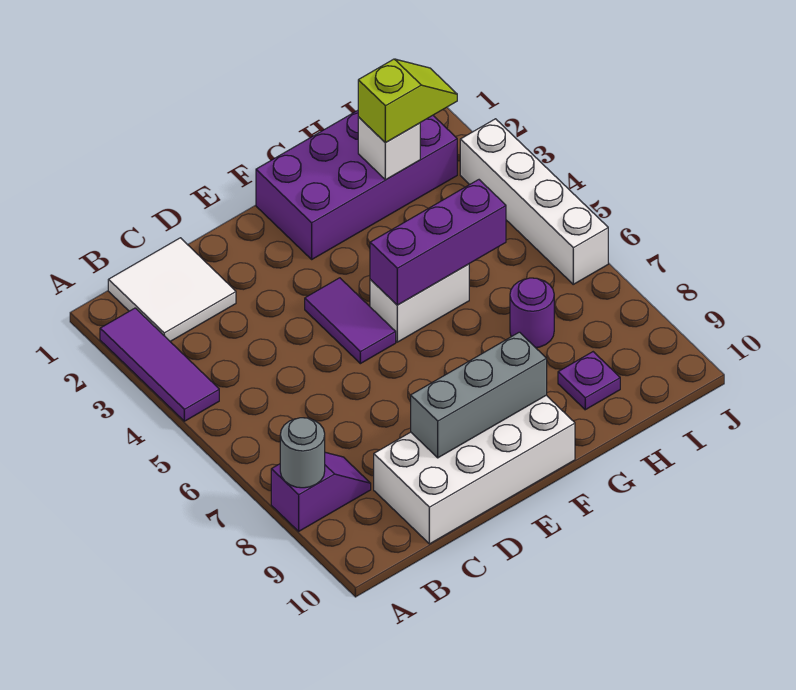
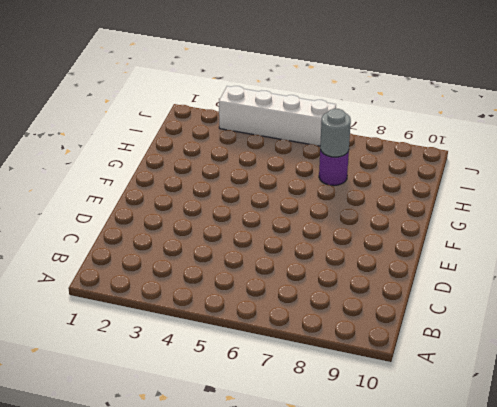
grey round brick H7 level 2 -> grey round brick A8 level 2
none -> purple tile A2:A4 level 1
none -> purple slope A8:B8 level 1 top A
none -> white tile B1:C2 level 1

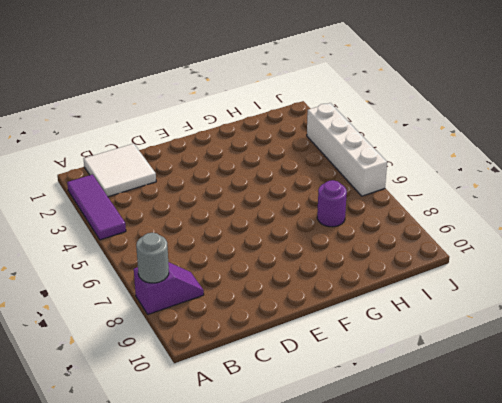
none -> white brick C9:F10 level 1
none -> purple tile E4:E5 level 1
none -> purple brick F1:I2 level 1

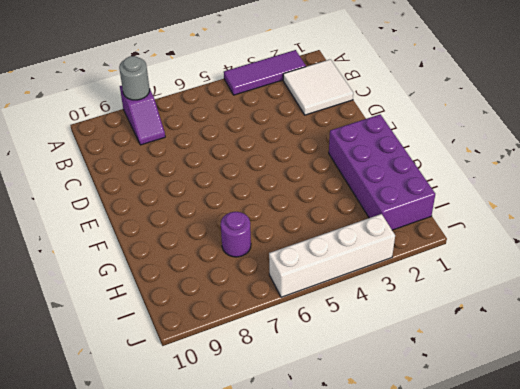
none -> white brick C9:F10 level 1
none -> purple tile E4:E5 level 1
none -> white brick F5:G5 level 1

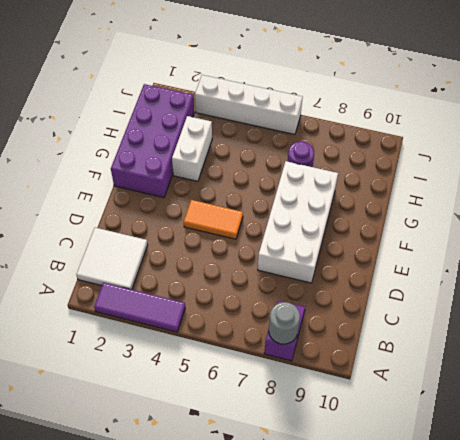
white brick D7:G8 level 1 -> white brick C9:F10 level 1
orange tile E4:E5 level 1 -> purple tile E4:E5 level 1
white brick G3:H3 level 1 -> white brick F5:G5 level 1
none -> purple plate H9 level 1
none -> grey brick D9:F9 level 2
none -> purple brick F5:H5 level 2

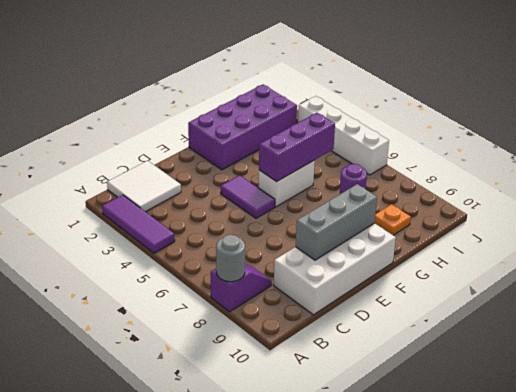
orange plate H9 level 1 -> purple plate H9 level 1
none -> white brick H2 level 2
none -> lime slope H2:I2 level 3 top H

